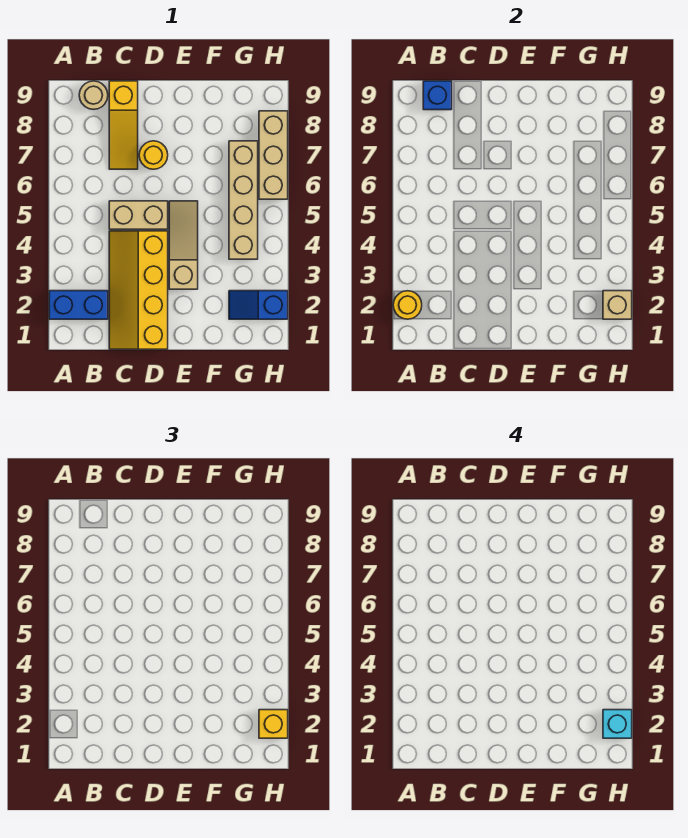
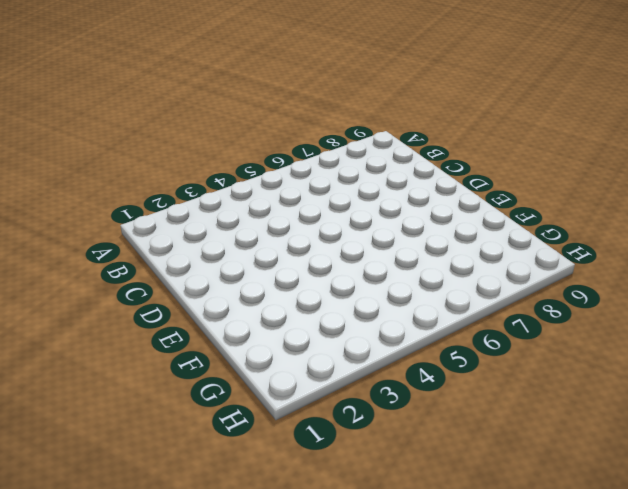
none -> blue brick A2:B2 level 1
none -> tan round brick B9 level 1
none -> yellow slope C1:D4 level 1 top D

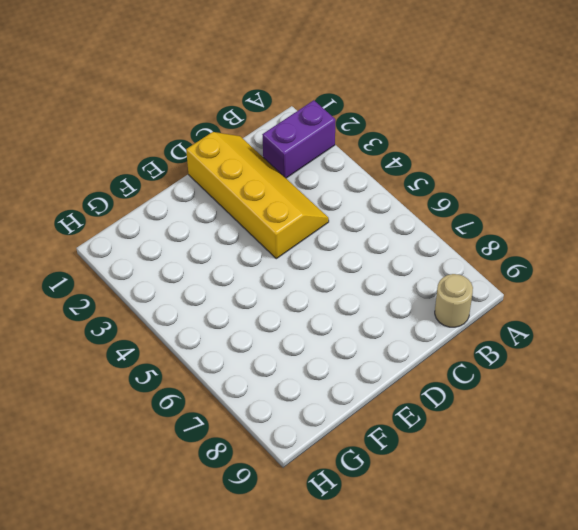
purple brick A2:B2 level 1 -> blue brick A2:B2 level 1
none -> tan brick C5:D5 level 1
none -> yellow slope C7:C9 level 1 top 9
none -> yellow round brick D7 level 1

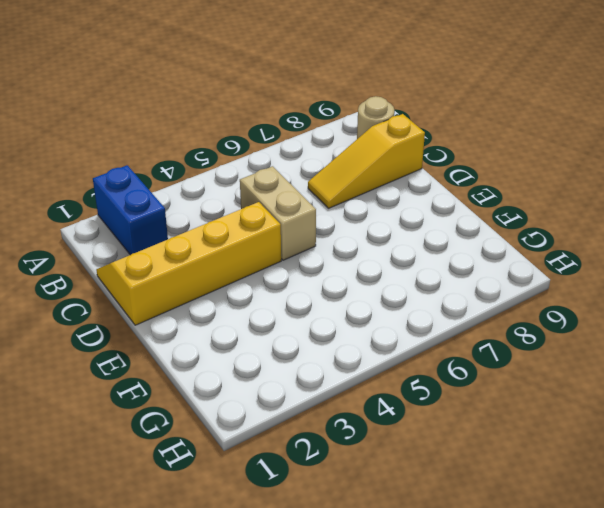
none -> yellow round brick D7 level 1
none -> tan slope E3:E5 level 1 top 3
none -> blue slope G2:H2 level 1 top H

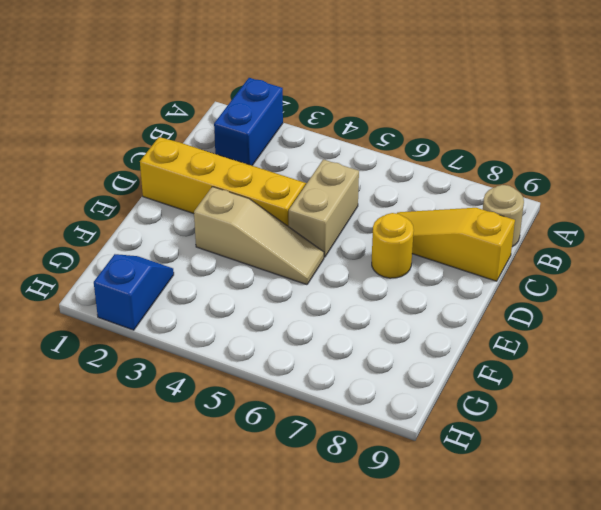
none -> tan brick G4:G7 level 1
none -> tan brick H6:H8 level 1
none -> yellow round brick A2 level 2

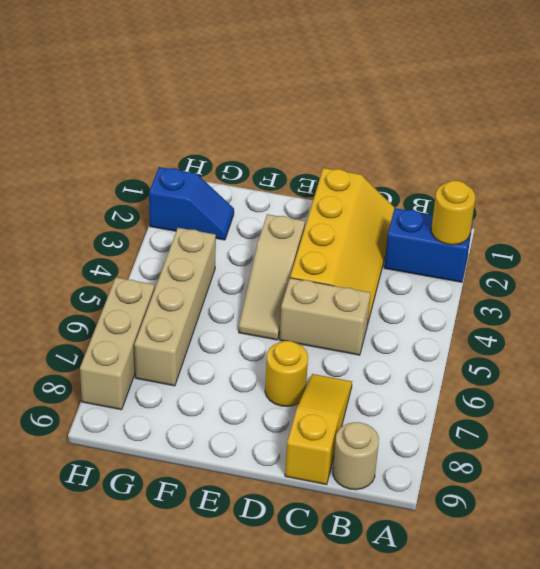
none -> blue brick B9 level 2
none -> tan brick H2 level 2
none -> yellow brick H2 level 3

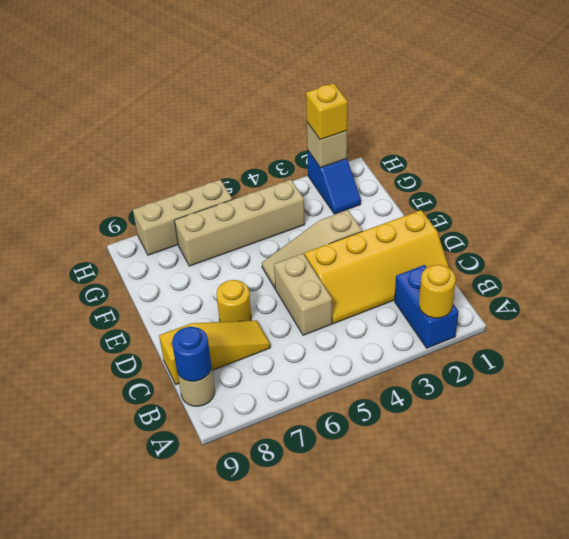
blue round brick B9 level 2 -> blue brick B9 level 2
none -> cyan brick H2 level 4

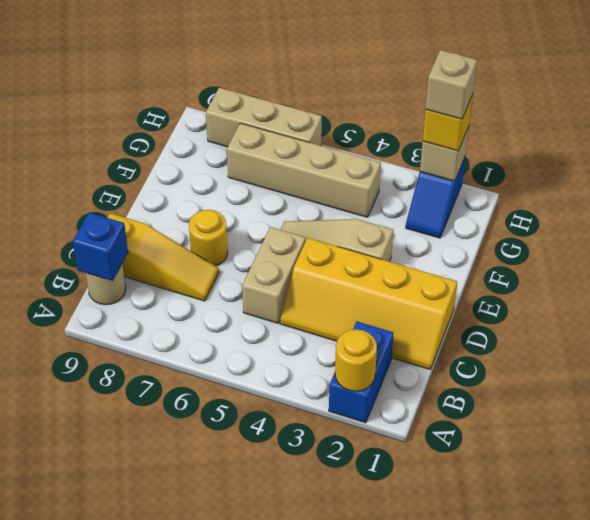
tan brick H2 level 4 -> cyan brick H2 level 4

